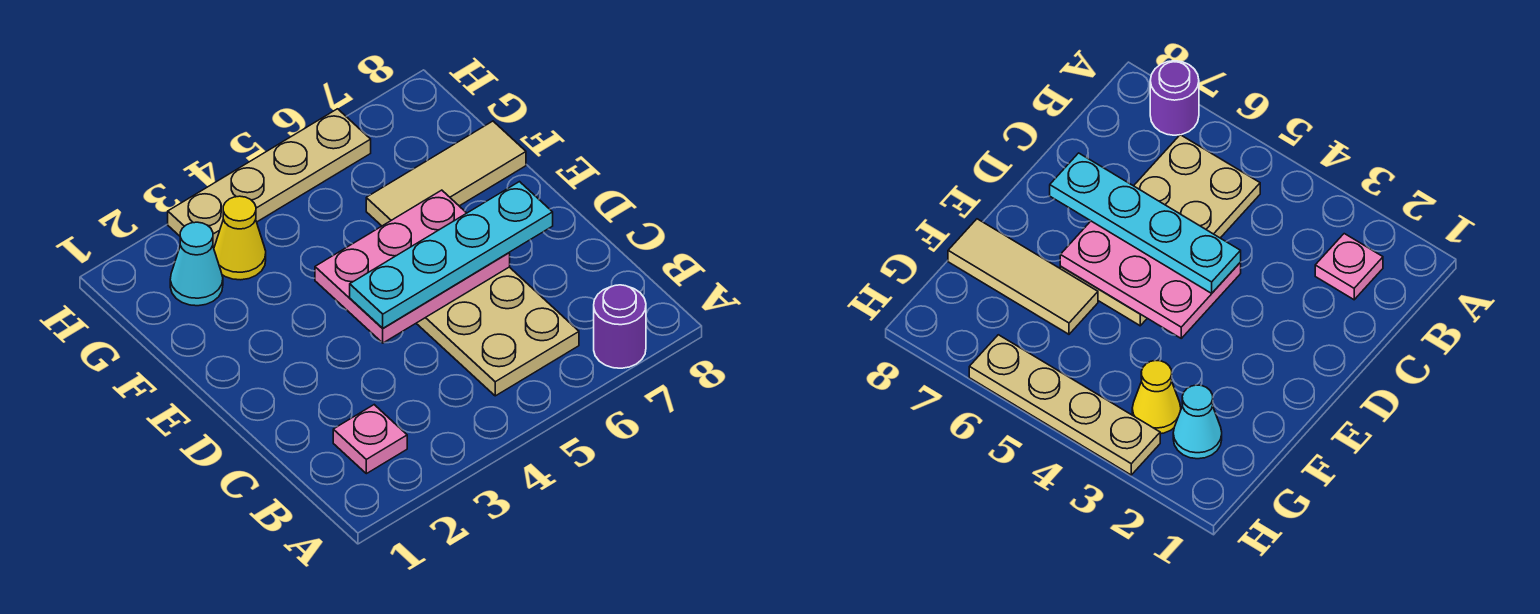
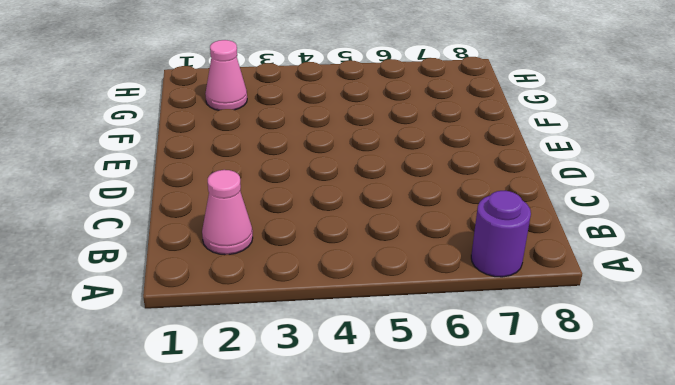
pink cone B2 level 1 -> pink plate B2 level 1
pink cone G2 level 1 -> cyan cone G2 level 1
none -> tan plate B5:E6 level 1
none -> tan tile F6:F8 level 1

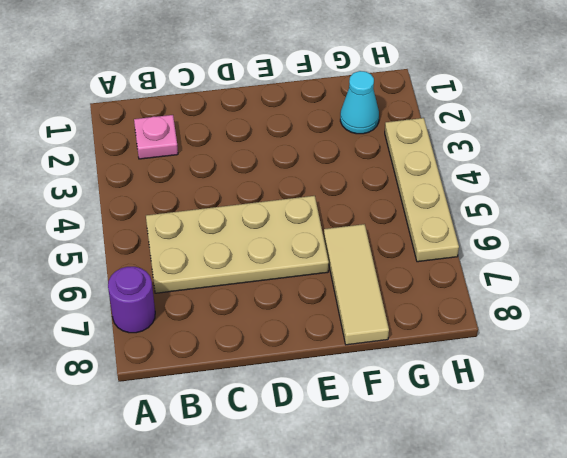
none -> yellow cone G3 level 1
none -> pink plate D4:E6 level 2

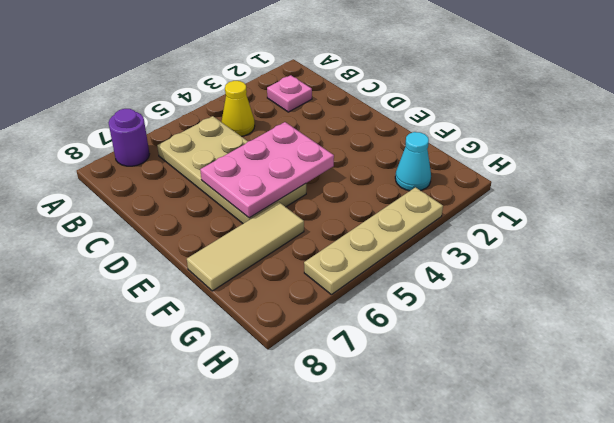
yellow cone B4 level 1 -> yellow cone G3 level 1
none -> cyan plate D4:D7 level 3

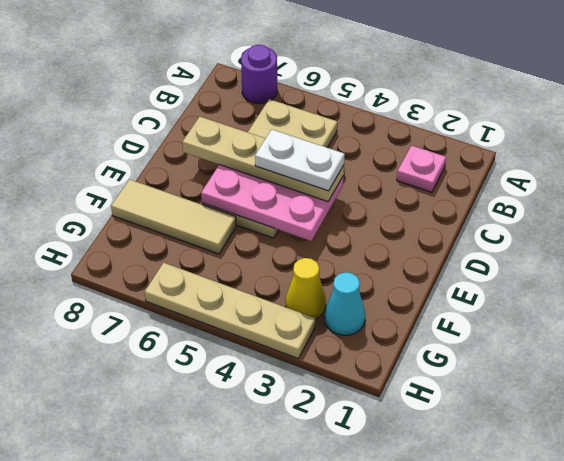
tan plate D4:D7 level 3 -> cyan plate D4:D7 level 3
white plate D4:D5 level 4 -> none

